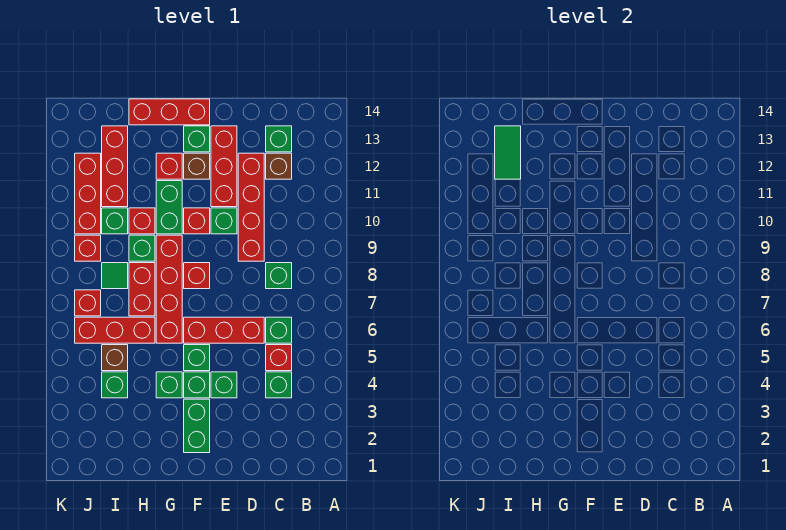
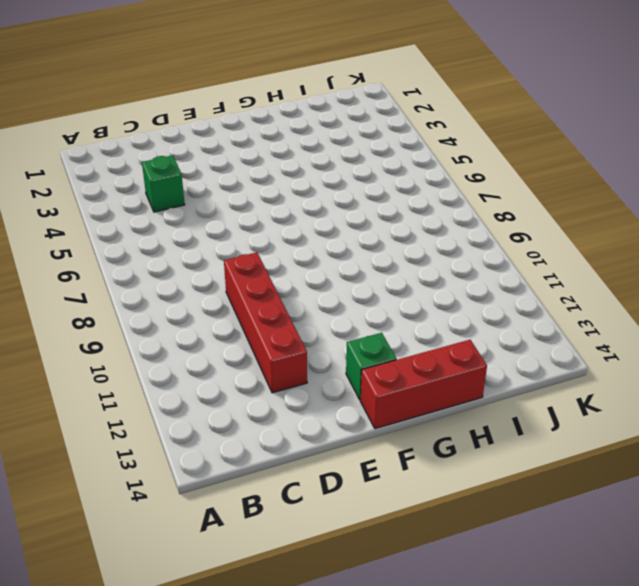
none -> red brick C5 level 1
none -> green brick C6 level 1
none -> green brick C8 level 1
none -> brown brick C12 level 1

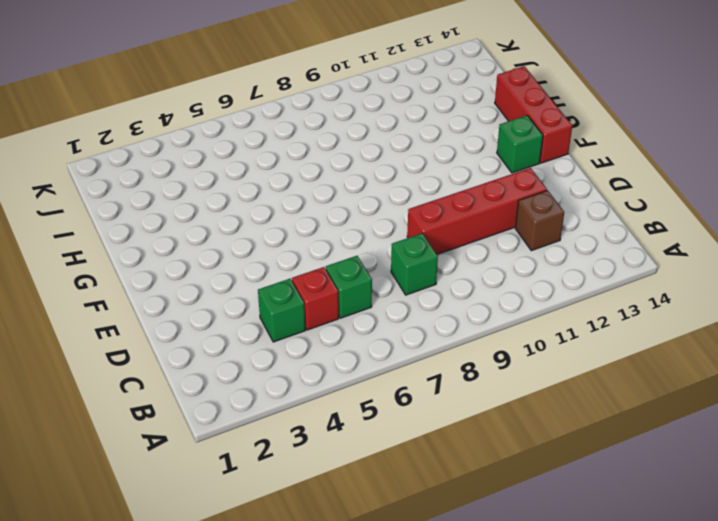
none -> green brick C13 level 1
none -> red brick D6:F6 level 1
none -> green brick E4 level 1
none -> green brick E10 level 1

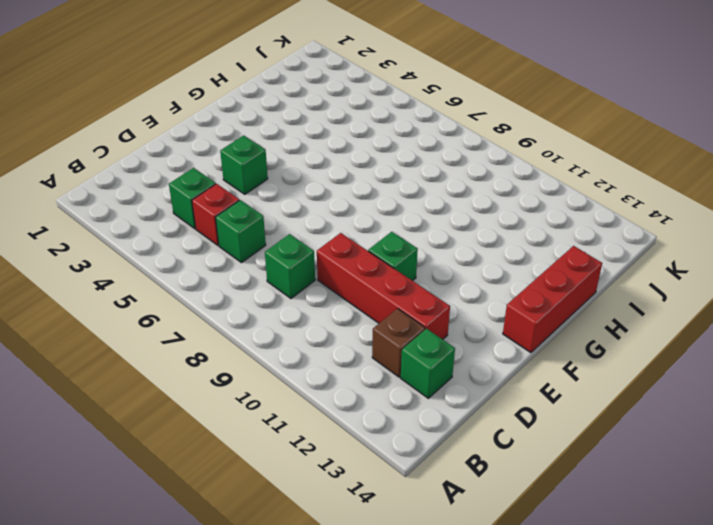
none -> red brick D6:F6 level 1
none -> red brick E11:E13 level 1
none -> green brick F2:F3 level 1
none -> green brick F4 level 1

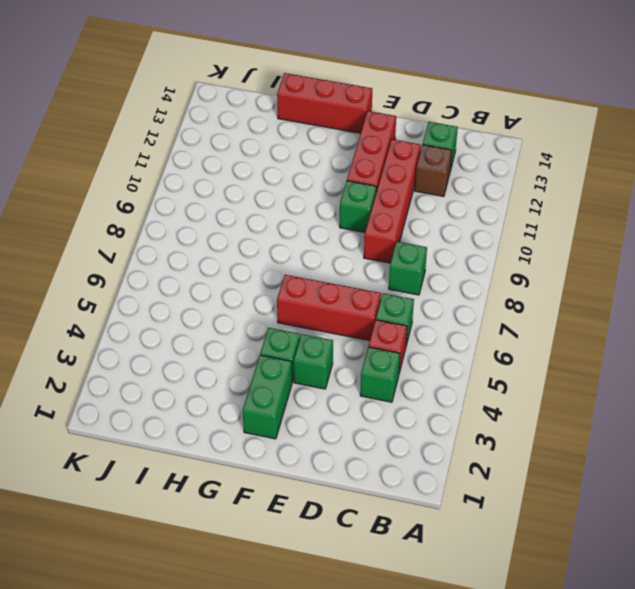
none -> green brick F5 level 1
none -> red brick F8 level 1
none -> red brick F10 level 1
none -> brown brick F12 level 1

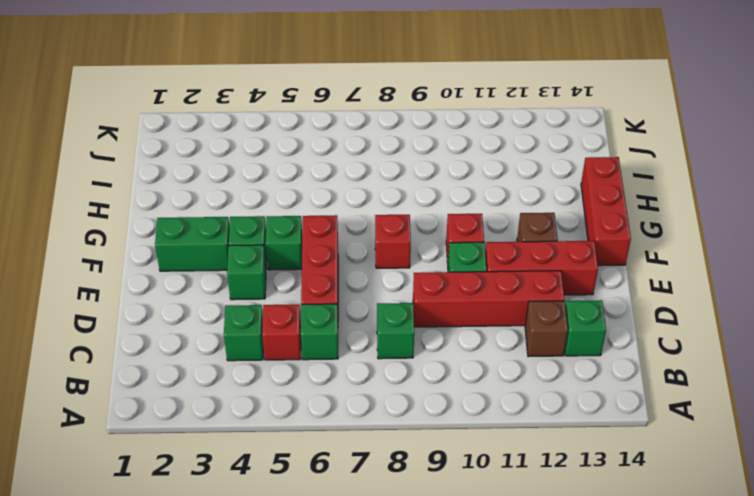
none -> green brick F13 level 1
none -> green brick G4 level 1
none -> red brick G6:G9 level 1
none -> green brick G10:G11 level 1

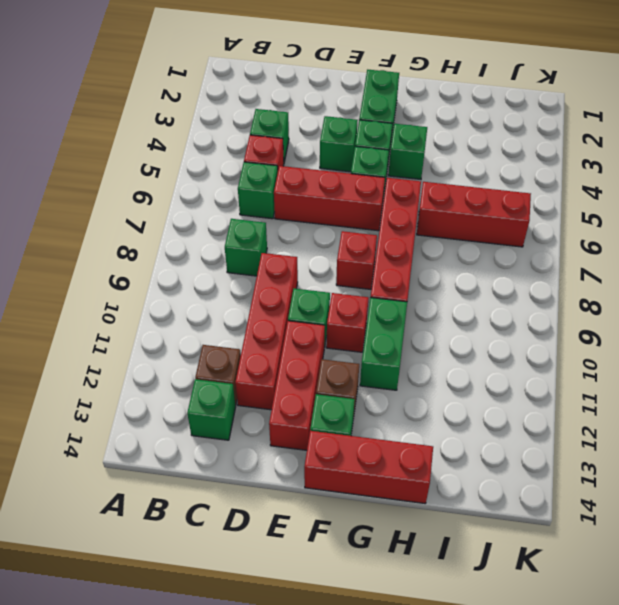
none -> red brick G12 level 1
none -> red brick H7:H8 level 1
none -> green brick H9 level 1
none -> red brick H10 level 1

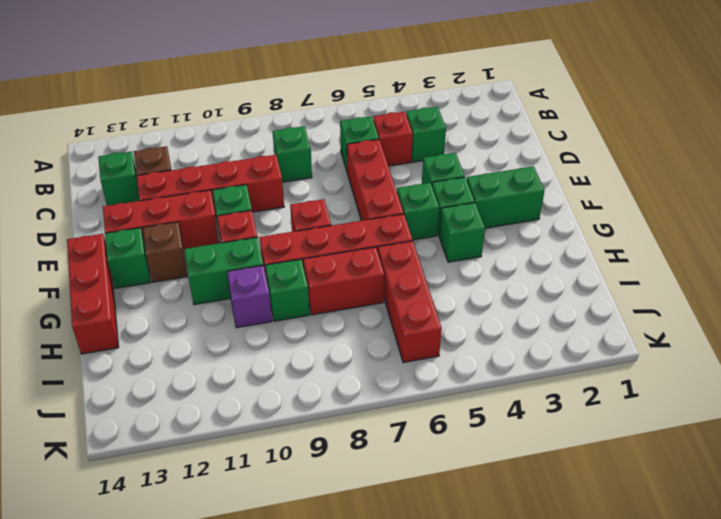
purple brick H10 level 1 -> red brick H10 level 1
none -> red brick G12 level 1
none -> green brick I4 level 1
none -> brown brick I5 level 1
none -> green tile I8 level 1

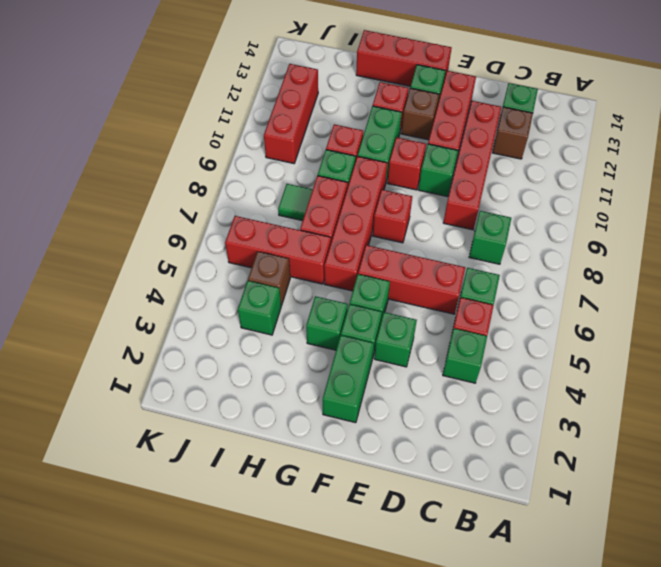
none -> green brick I10 level 1
none -> red brick I11:I13 level 1
none -> red brick J7 level 1
none -> red brick J9 level 1

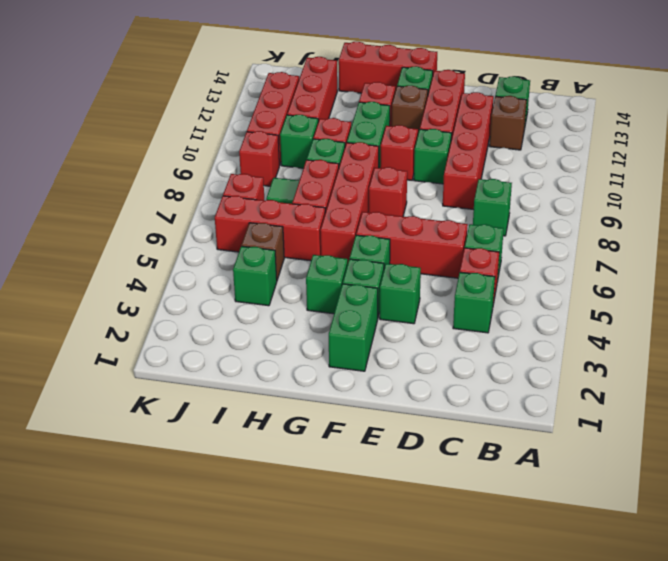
none -> green tile I12:I13 level 2

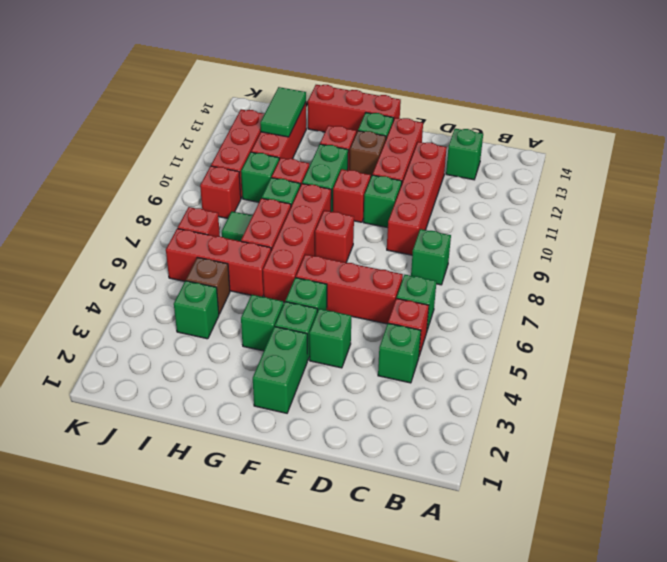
none -> brown brick C12 level 1

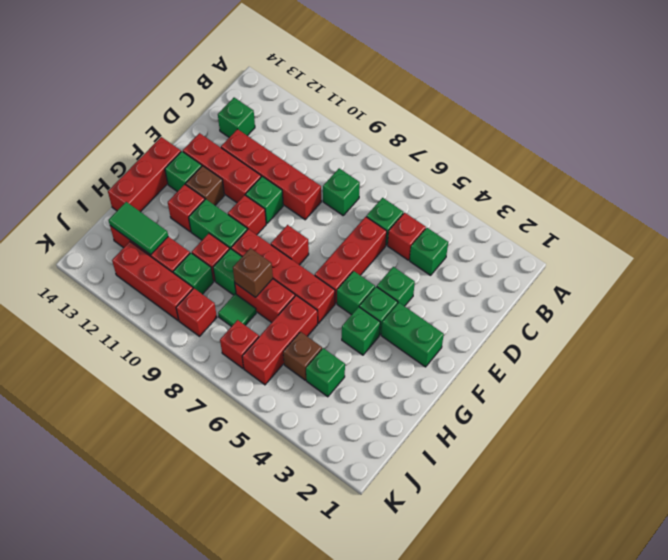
brown brick H8 level 2 -> brown brick C12 level 1

